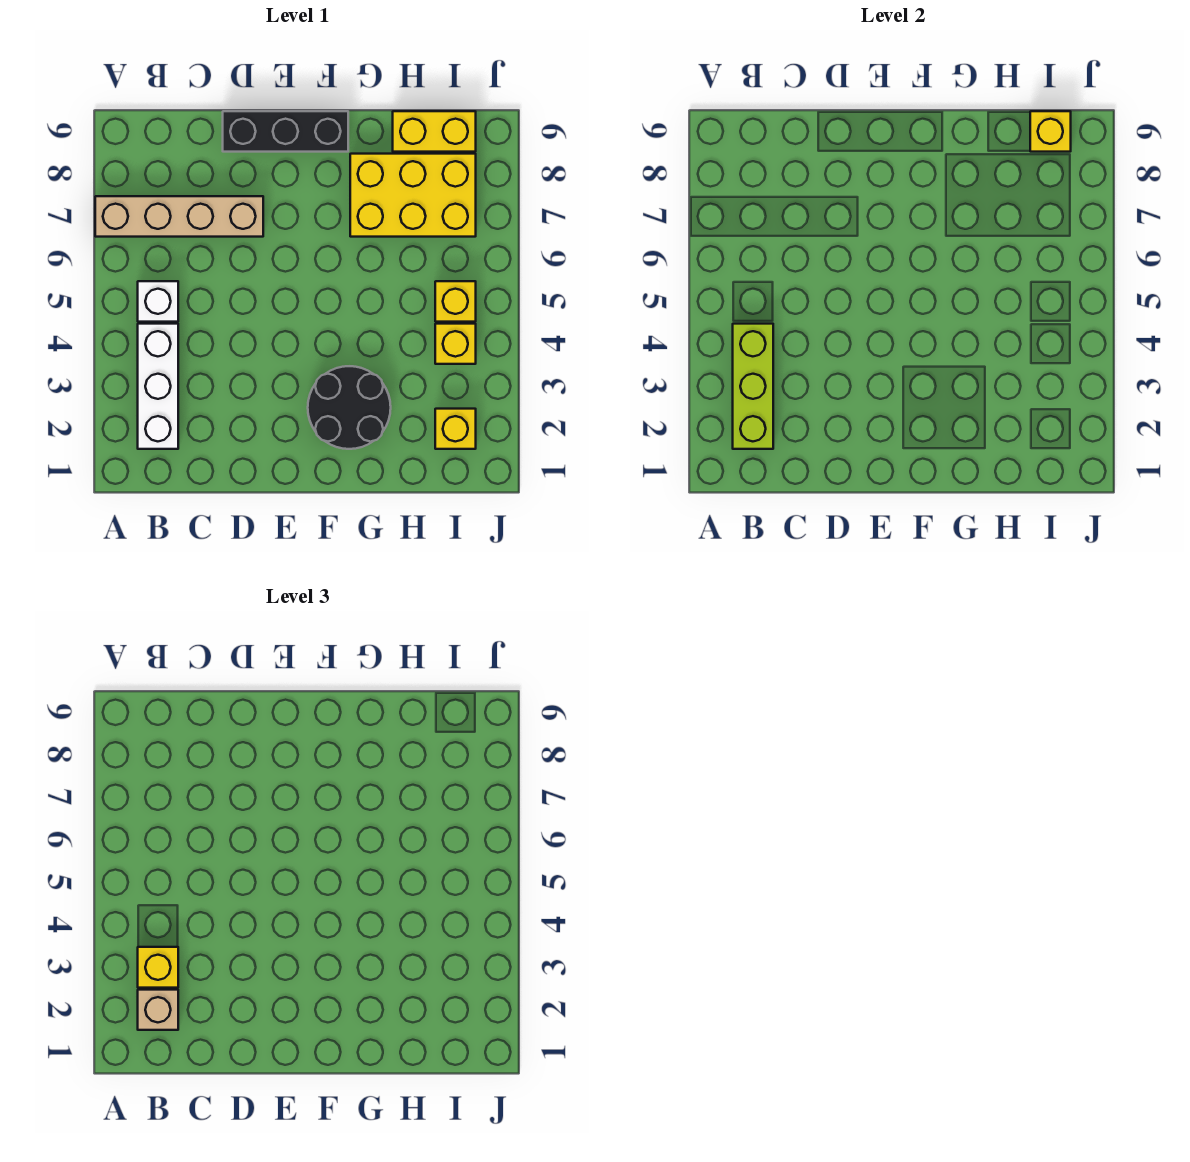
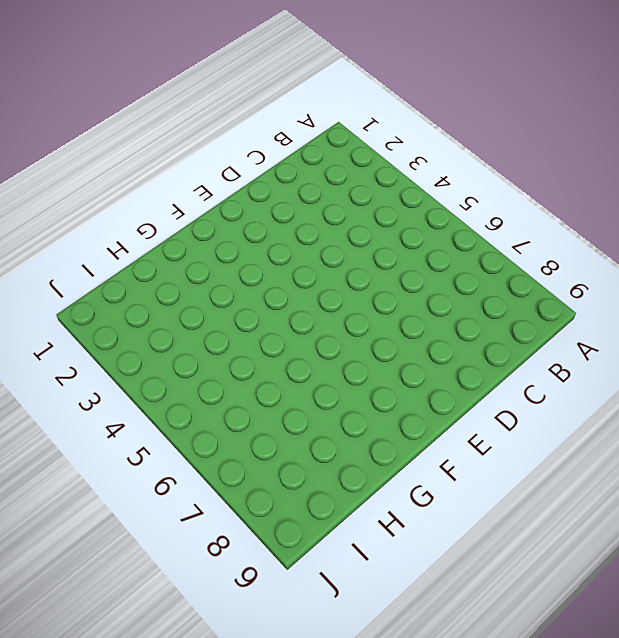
none -> tan brick A7:D7 level 1
none -> white brick B2:B4 level 1
none -> white brick B5 level 1

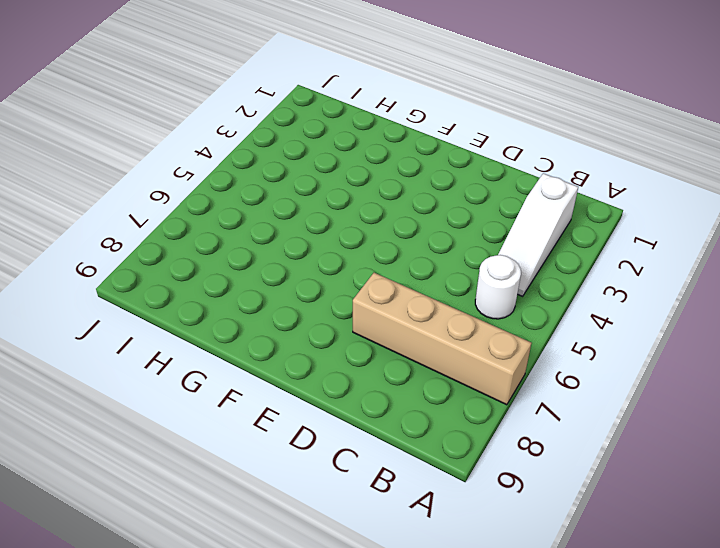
white slope B2:B4 level 1 top 2 -> white brick B2:B4 level 1
white round brick B5 level 1 -> white brick B5 level 1
none -> black brick D9:F9 level 1
none -> black round brick F2:G3 level 1
none -> yellow brick G7:I8 level 1

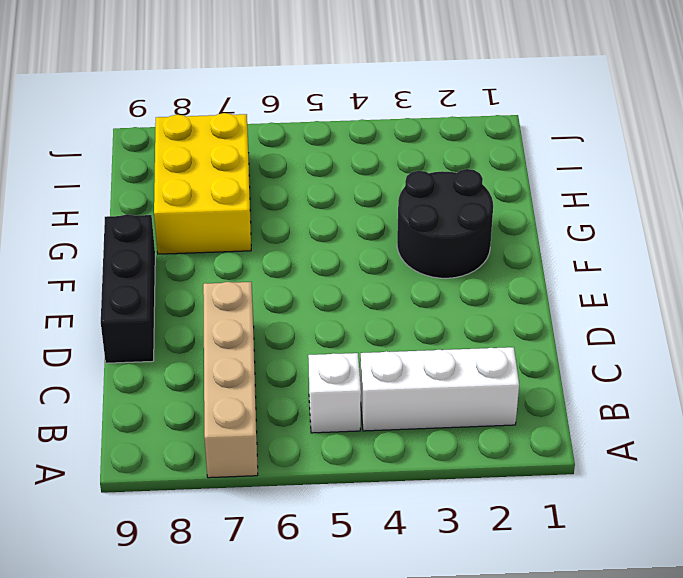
none -> yellow brick H9:I9 level 1
none -> yellow brick I2 level 1
none -> yellow brick I4 level 1

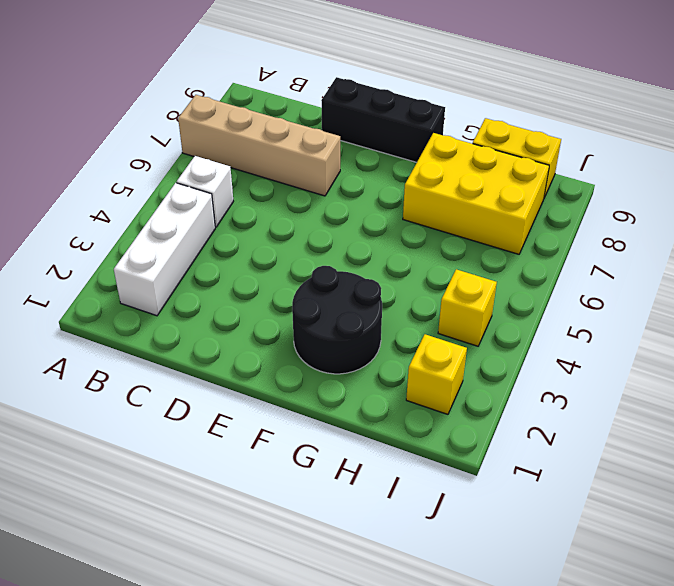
none -> yellow brick I5 level 1
none -> lime brick B2:B4 level 2
none -> yellow brick I9 level 2

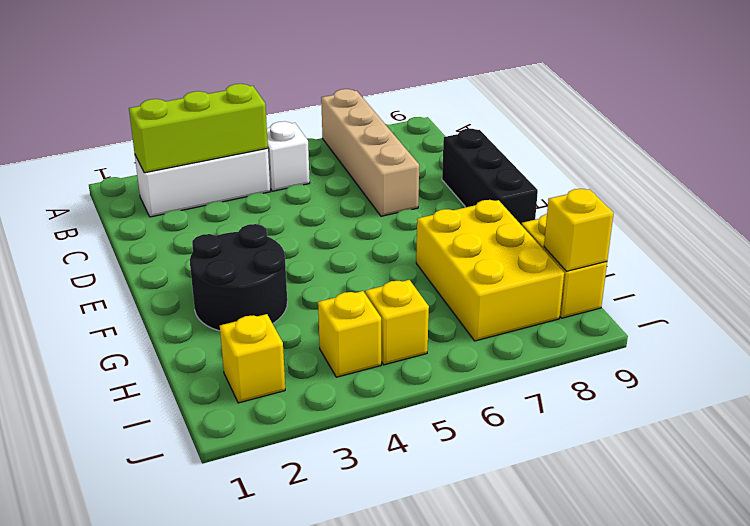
none -> tan brick B2 level 3
none -> yellow brick B3 level 3

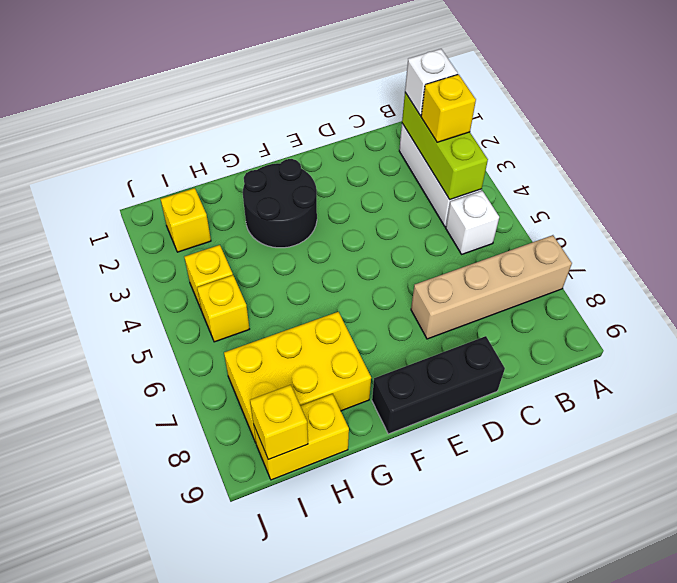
white brick B2 level 3 -> tan brick B2 level 3

